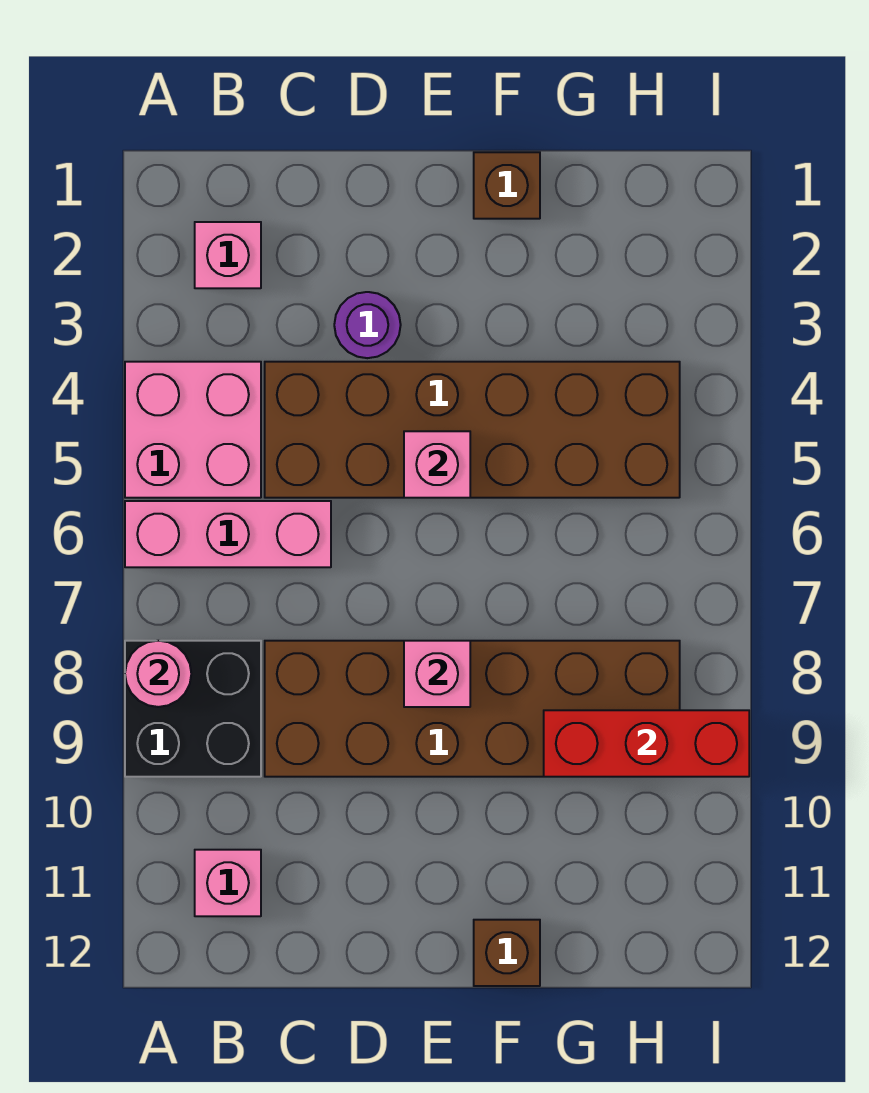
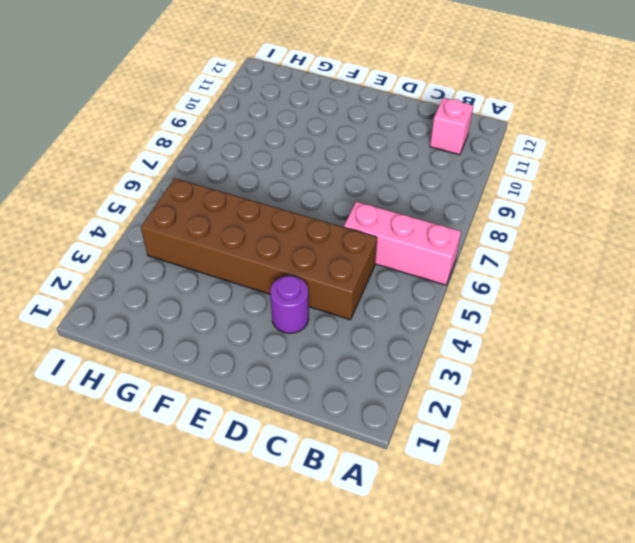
none -> pink brick A4:B5 level 1
none -> black brick A8:B9 level 1
none -> pink brick B2 level 1

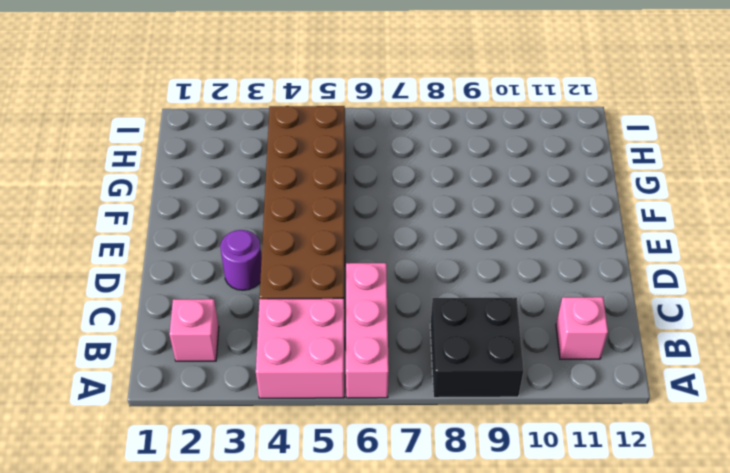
none -> brown brick C8:H9 level 1
none -> brown brick F1 level 1
none -> brown brick F12 level 1

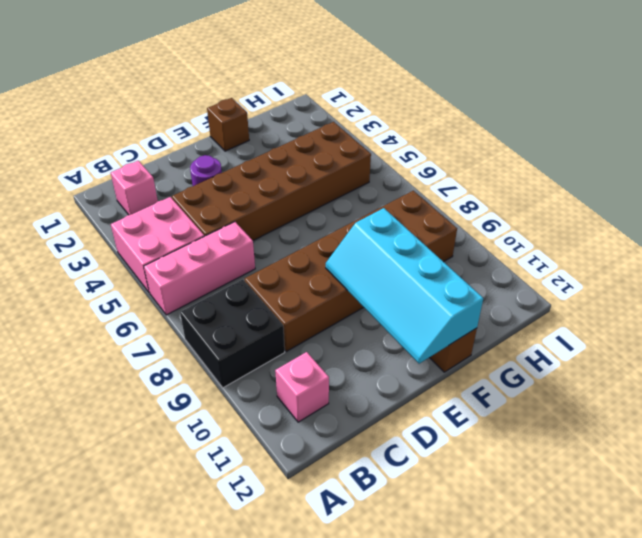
cyan slope E9:F12 level 2 top F -> none
none -> pink round brick A8 level 2
none -> pink brick E5 level 2
none -> pink brick E8 level 2

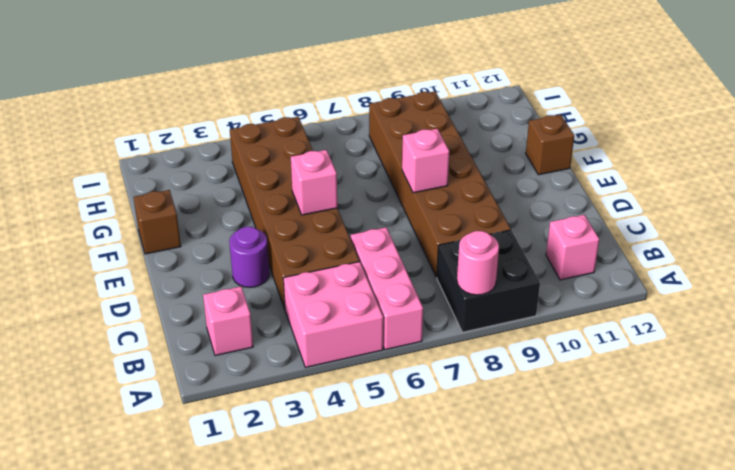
none -> red brick G9:I9 level 2

